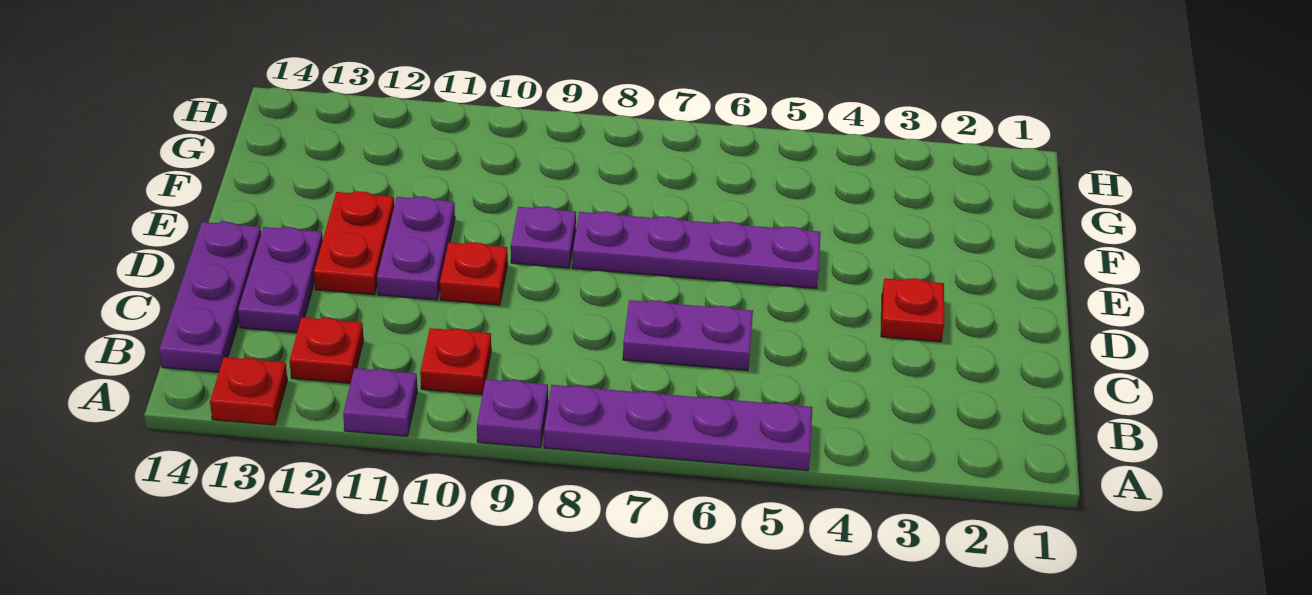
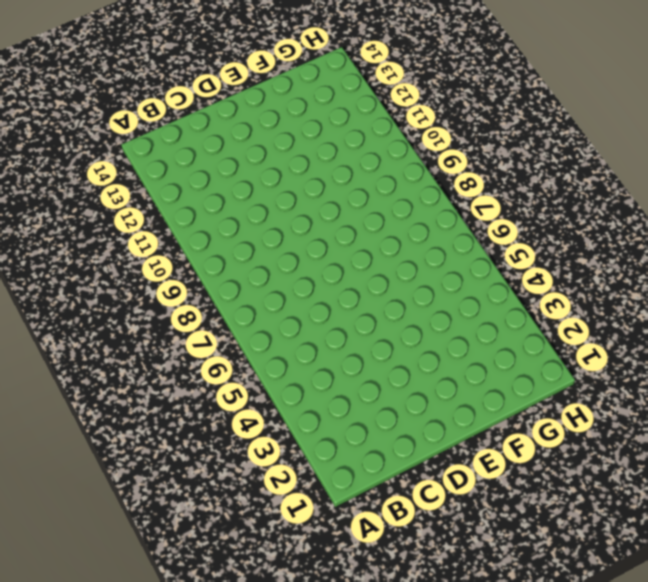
none -> purple plate A5:A8 level 1
none -> purple plate A9 level 1
none -> purple plate A11 level 1

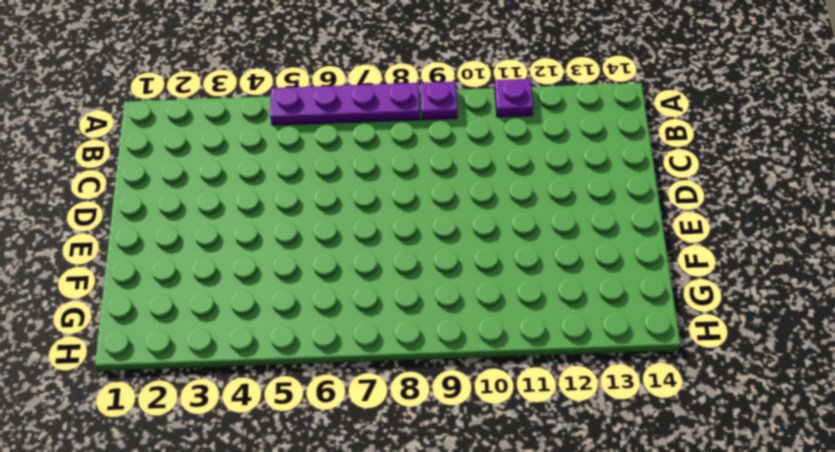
none -> red plate A13 level 1
none -> red plate B10 level 1
none -> red plate B12 level 1

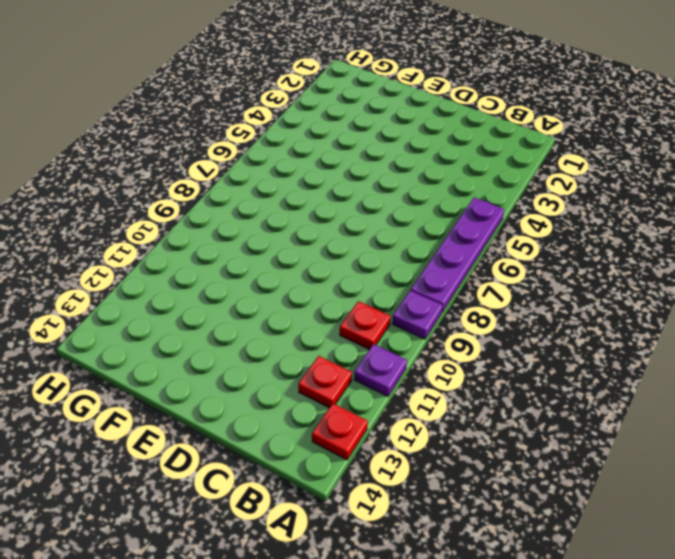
none -> purple plate B14:D14 level 1
none -> purple plate C6:C7 level 1
none -> purple plate C13:D13 level 1

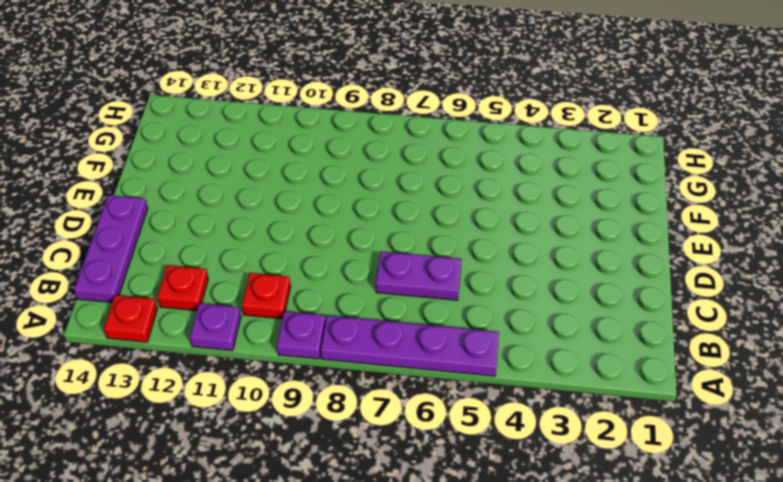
none -> purple plate C13:D13 level 1
none -> red plate D3 level 1
none -> red plate D10 level 1

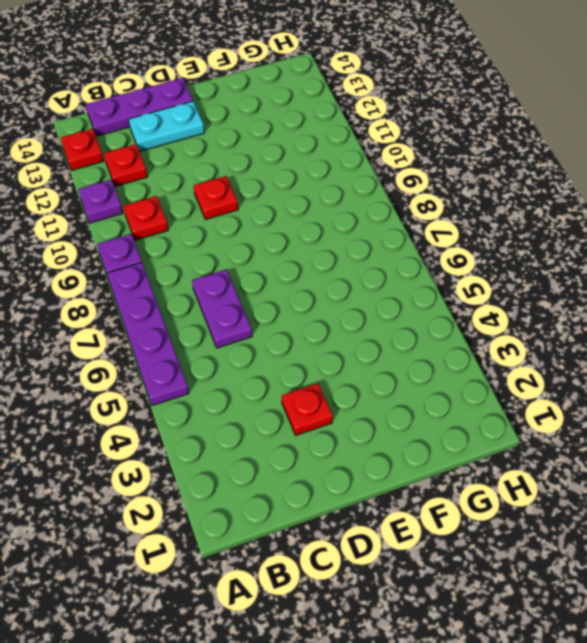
cyan plate C13:D13 level 1 -> purple plate C13:D13 level 1
none -> purple plate D11:E11 level 1
none -> red plate D12:E12 level 1
none -> purple plate E5:E8 level 1

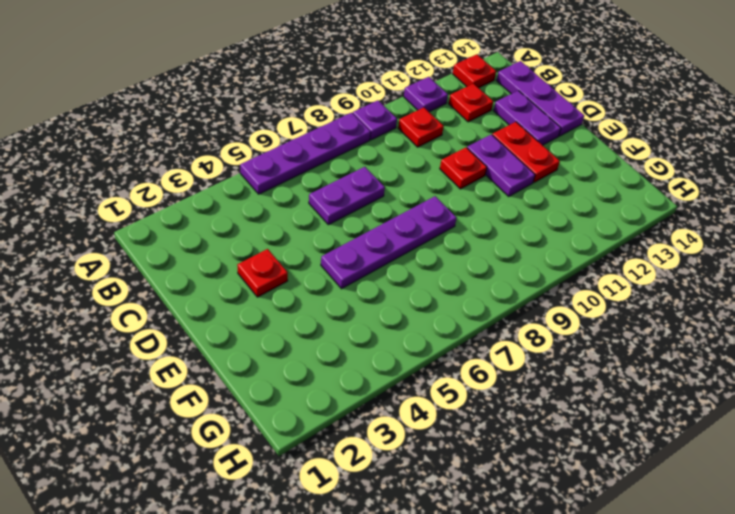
none -> purple plate E9 level 1

